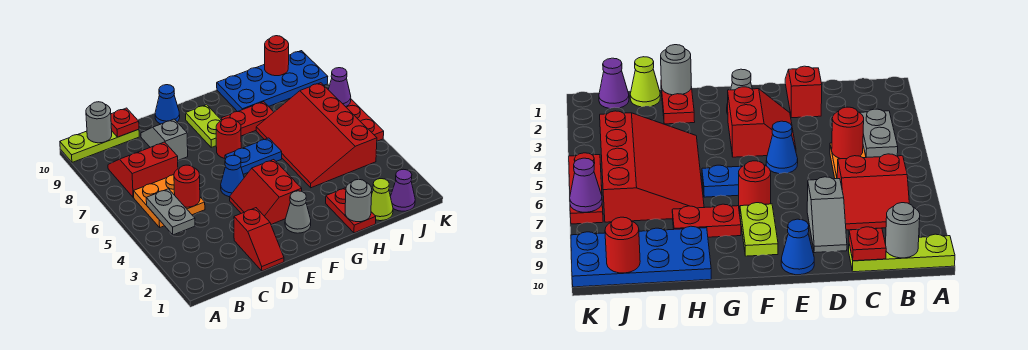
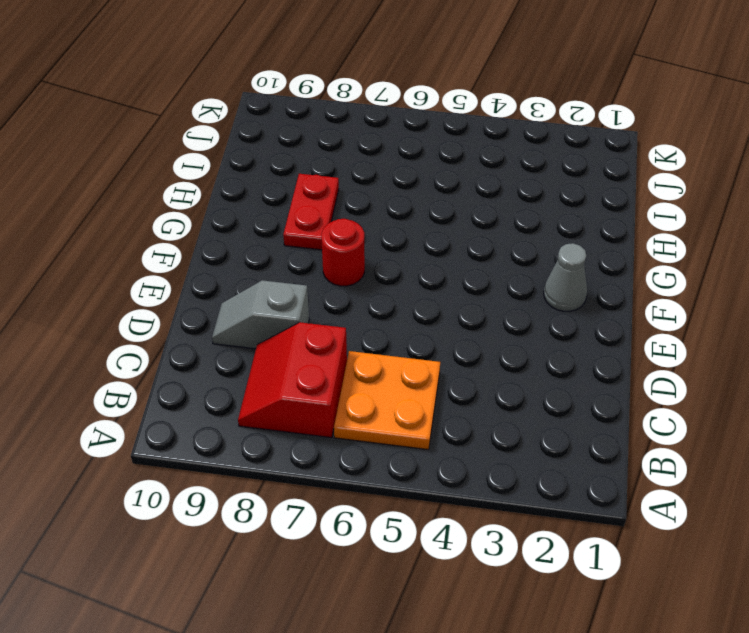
none -> lime plate A10:C10 level 1
none -> red slope D1:D2 level 1 top 2
none -> red slope E3:F4 level 1 top F

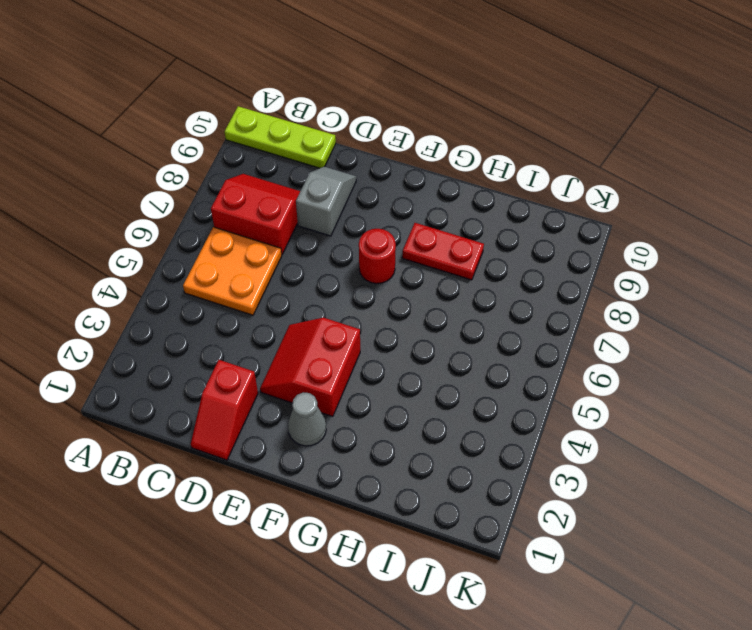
none -> blue cone E5 level 1
none -> blue cone E10 level 1
none -> blue plate F6:G6 level 1

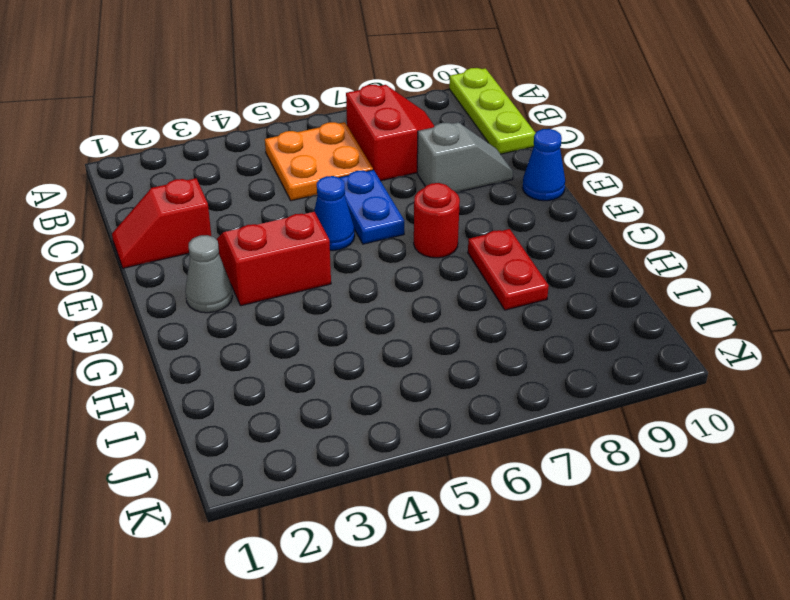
blue plate D6:E6 level 1 -> blue plate F6:G6 level 1
none -> lime plate F8:F9 level 1
none -> red plate H1:H2 level 1
none -> red slope H4:J7 level 1 top J

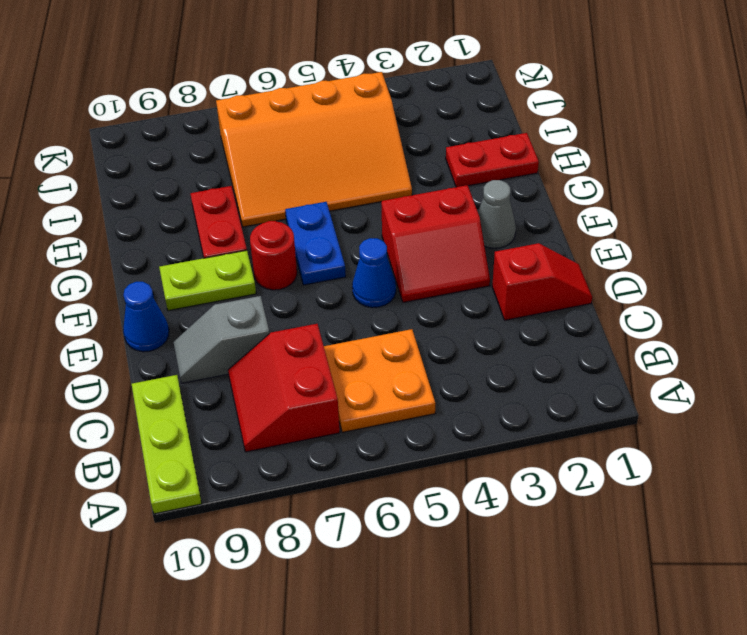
orange slope H4:J7 level 1 top J -> red slope H4:J7 level 1 top J
none -> blue plate H9:K10 level 1
none -> lime cone I1 level 1
none -> purple cone J1 level 1

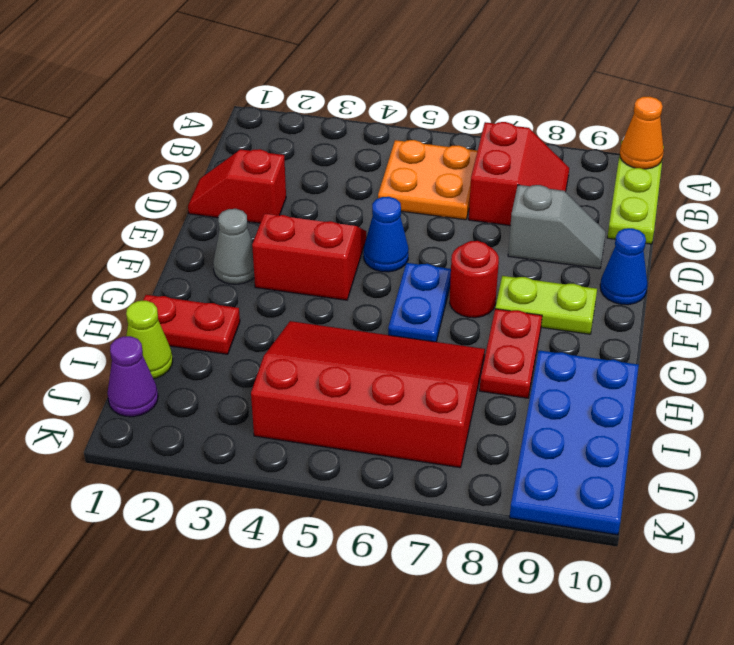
orange cone A10 level 2 -> none
none -> red plate K5:K7 level 1
none -> grey plate B4:B5 level 2
none -> grey round brick B10 level 2

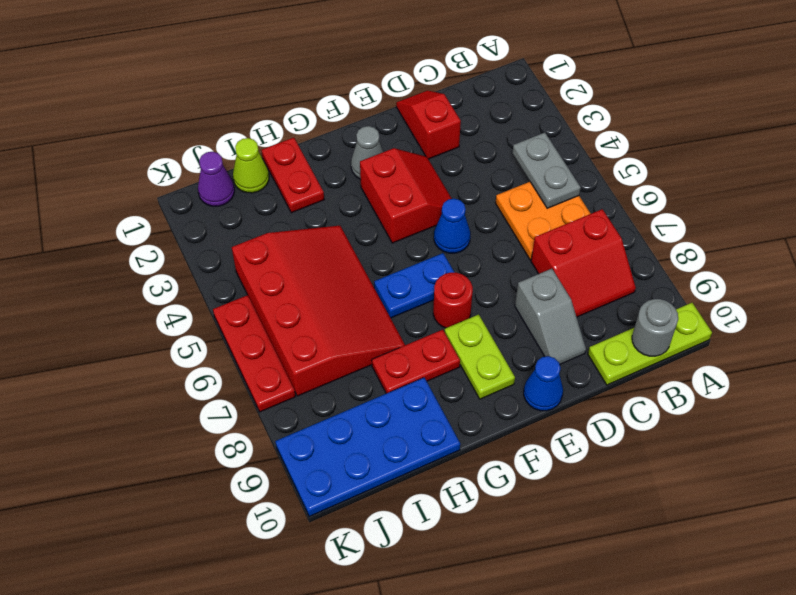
none -> red round brick C5 level 2
none -> red plate C10 level 2
none -> grey round brick H1 level 2

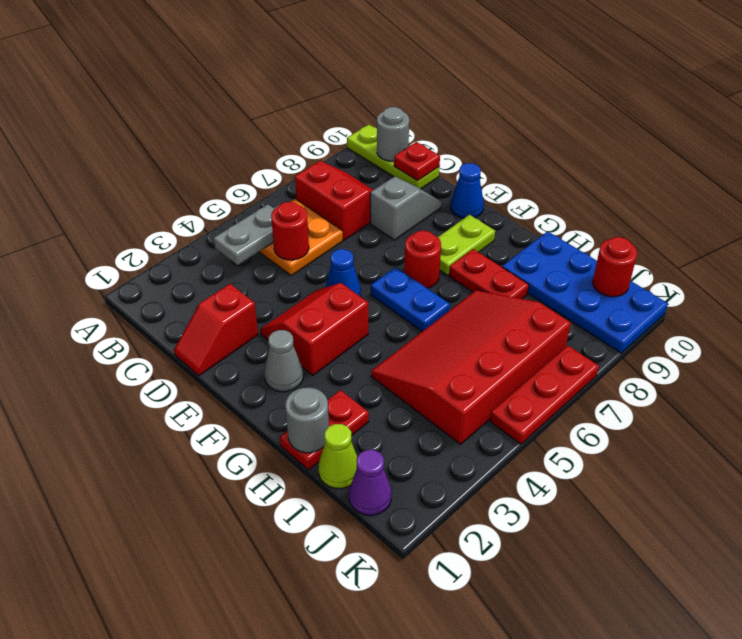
none -> purple cone K7 level 2

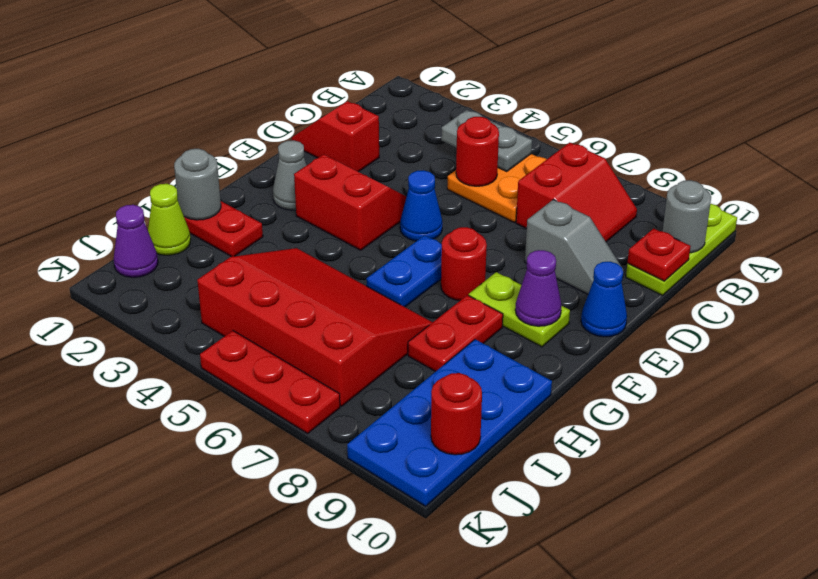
purple cone F9 level 2 -> purple cone K7 level 2

